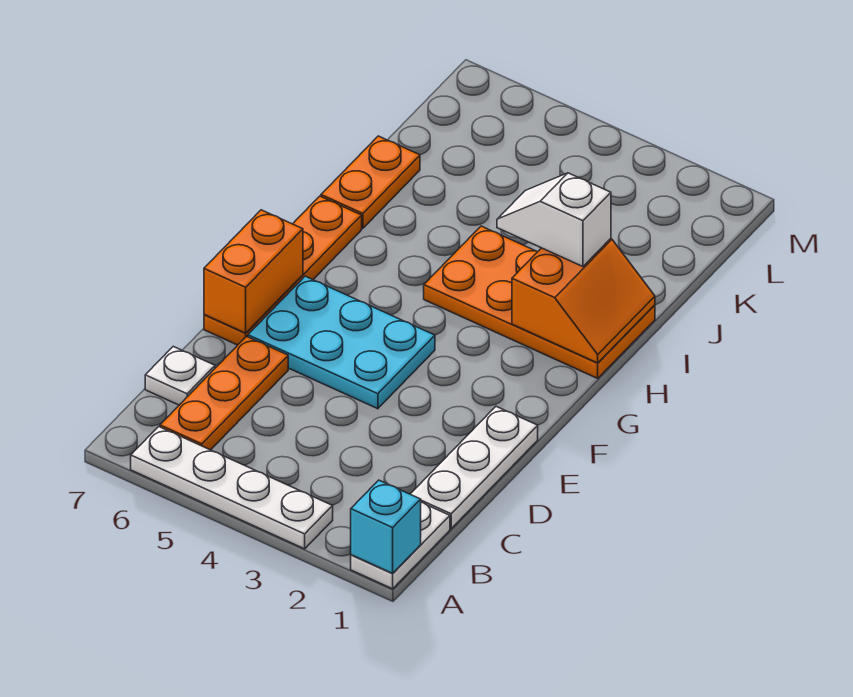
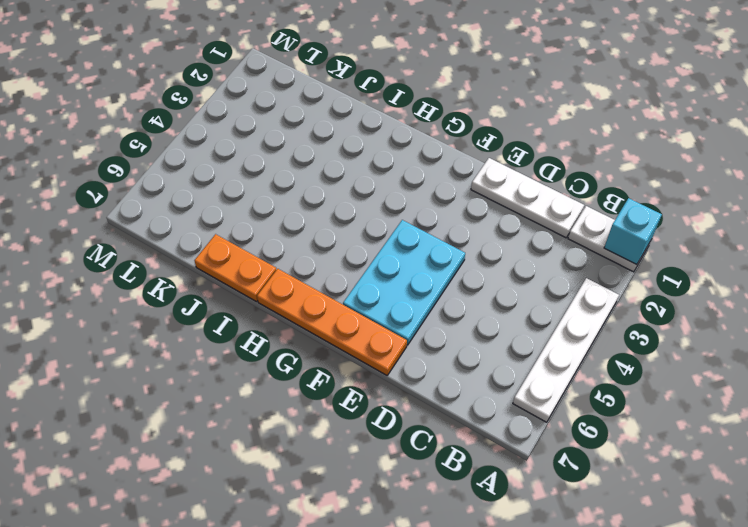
none -> orange plate B6:D6 level 1
none -> white plate C7 level 1
none -> orange plate H1:I4 level 1

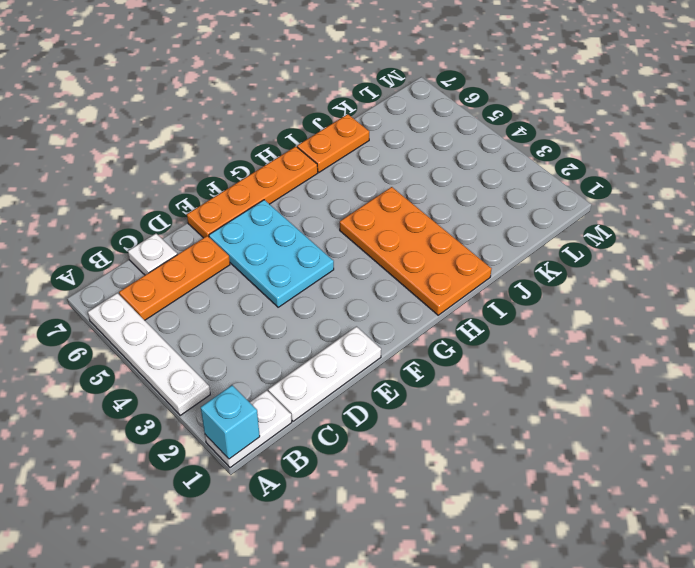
none -> orange brick E7:F7 level 2
none -> orange slope H1:I2 level 2 top 2
none -> white slope I2:I3 level 3 top 2

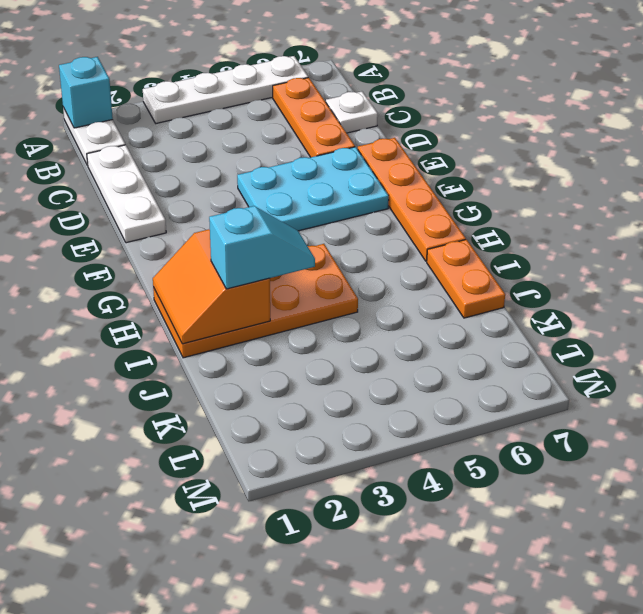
cyan slope I2:I3 level 3 top 2 -> white slope I2:I3 level 3 top 2
none -> orange brick E7:F7 level 2

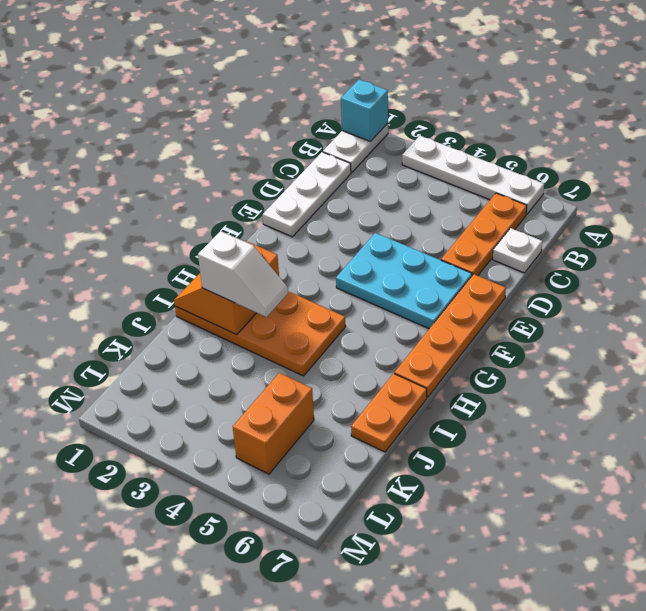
orange brick K5:L5 level 1 -> orange brick E7:F7 level 2

